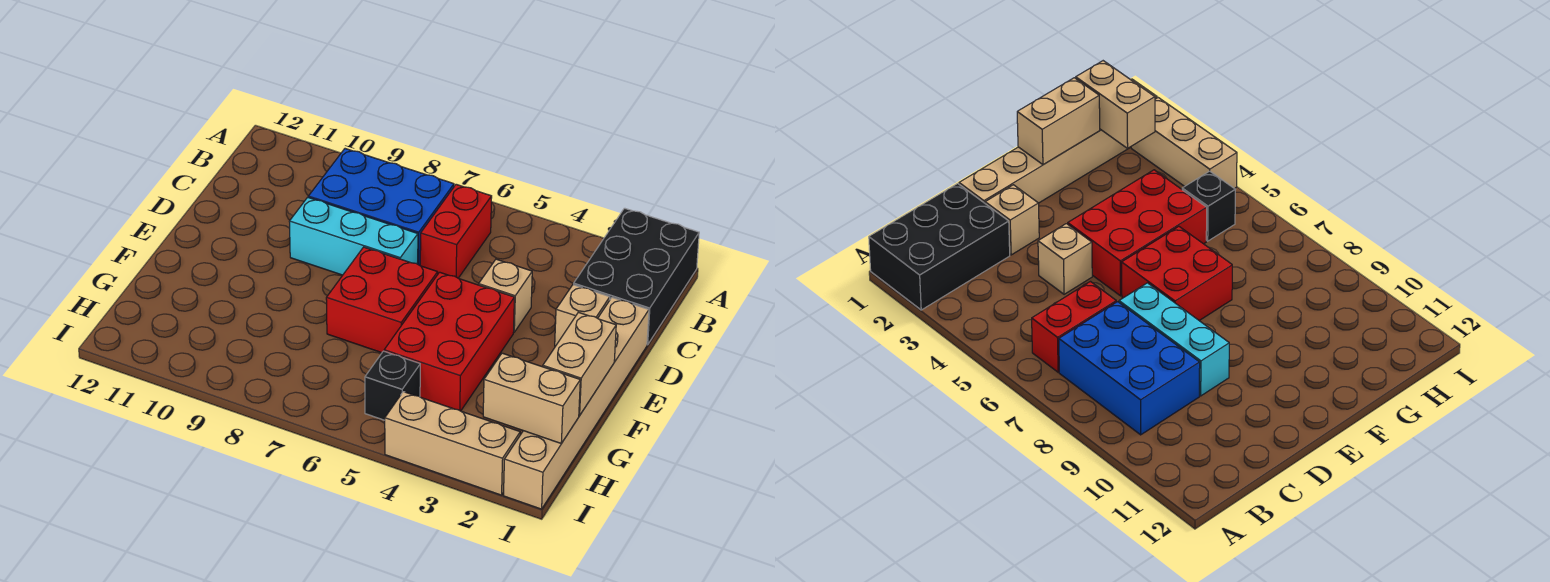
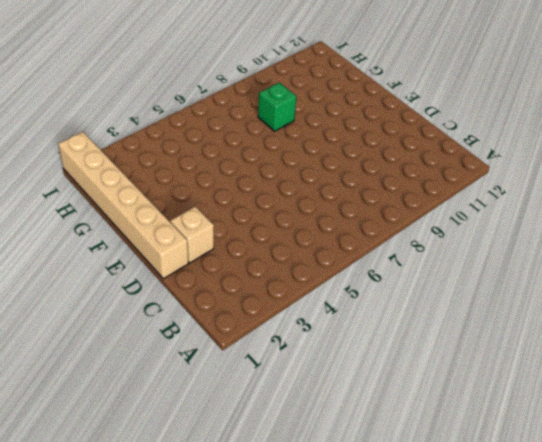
green brick G8 level 1 -> none
none -> black brick A1:C2 level 1
none -> red brick B6:C6 level 1
none -> blue brick B7:C9 level 1

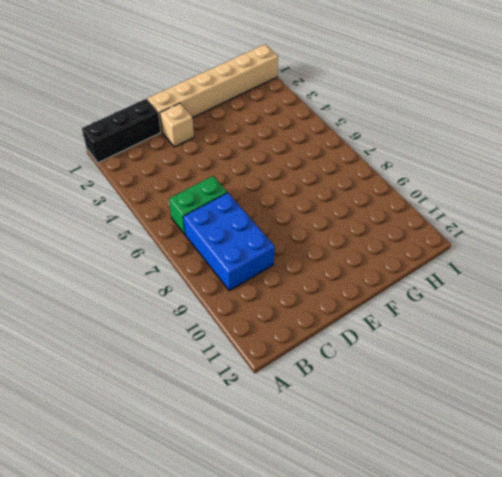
black brick A1:C1 level 1 -> black brick A1:C2 level 1
green brick B6:C6 level 1 -> red brick B6:C6 level 1
none -> tan brick D4 level 1
none -> cyan brick D7:D9 level 1
none -> red brick E4:G5 level 1

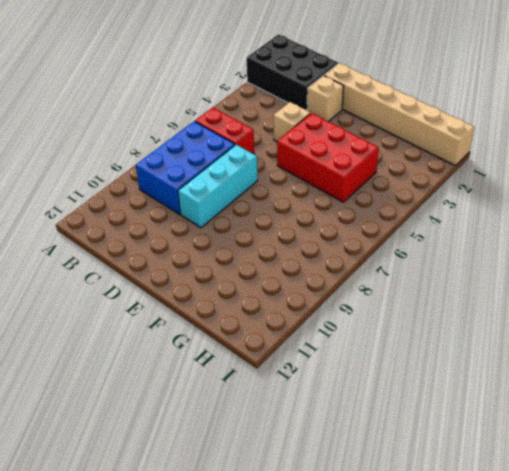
none -> red brick E6:F7 level 1
none -> black brick H5 level 1
none -> tan brick I2:I4 level 1

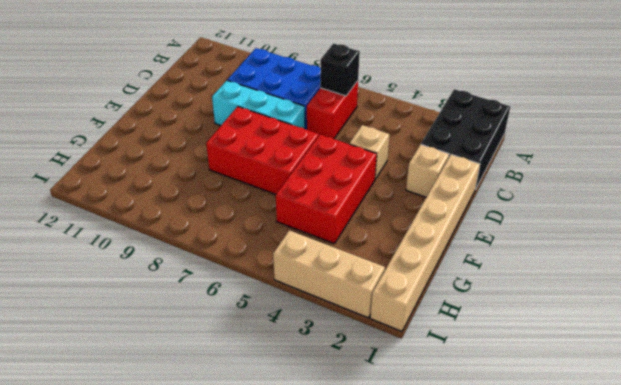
black brick B6 level 2 -> black brick H5 level 1
red brick E6:F8 level 1 -> red brick E6:F7 level 1
none -> tan brick F1:G1 level 2
none -> tan brick H1:H2 level 2

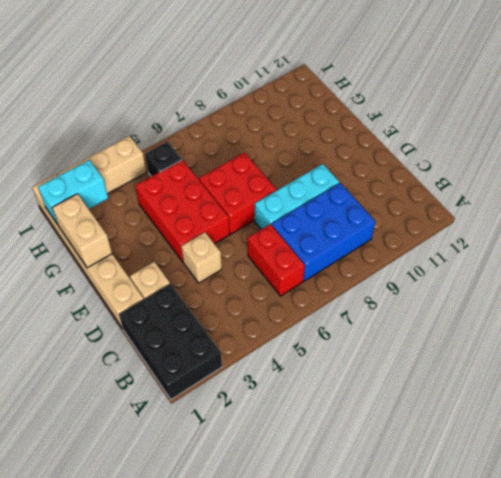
cyan brick H1:H2 level 2 -> tan brick H1:H2 level 2

